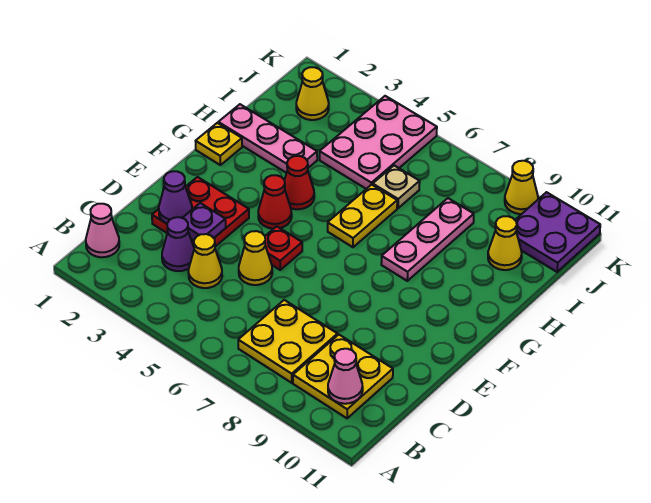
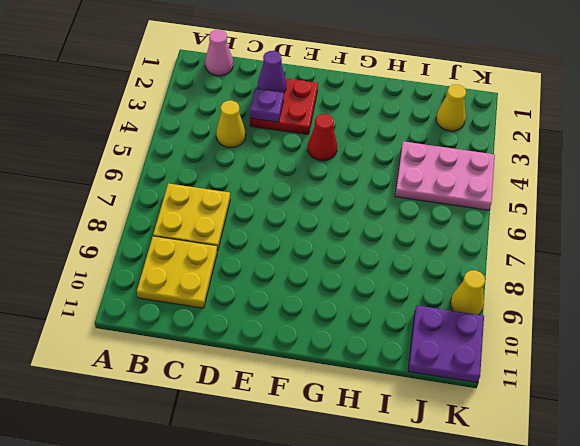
none -> purple cone C3 level 1
none -> yellow cone D5 level 1
none -> red plate E5 level 1

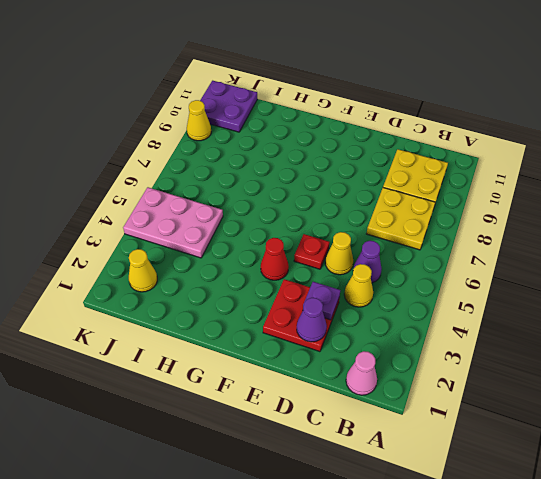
purple cone C5 level 1 -> purple cone C3 level 1
none -> yellow plate G1 level 1
none -> red cone G4 level 1
none -> yellow plate G6:H6 level 1

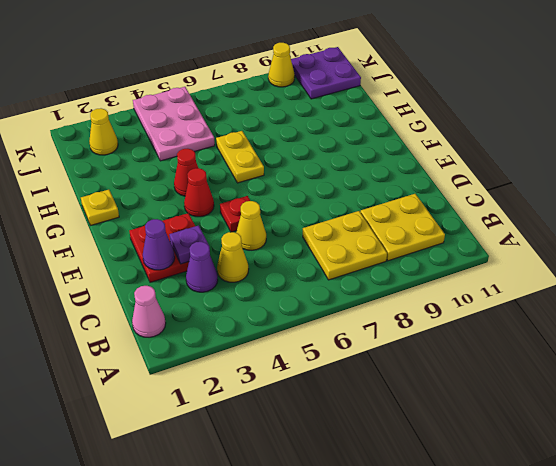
none -> pink plate G8:I8 level 1
none -> pink plate H1:H3 level 1
none -> tan plate I6 level 1

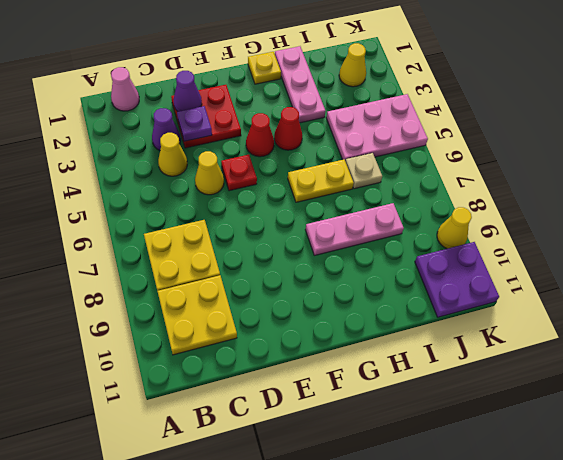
none -> yellow cone I10 level 1
none -> pink cone B10 level 2

